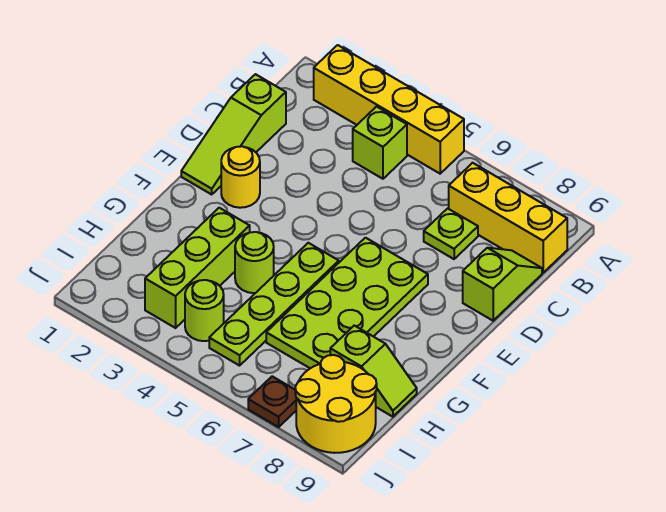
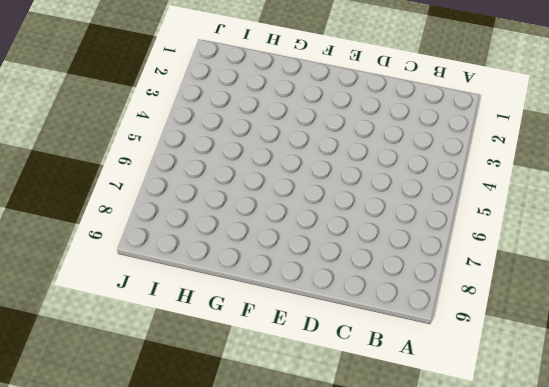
none -> yellow brick A2:A5 level 1
none -> lime brick B4 level 1
none -> yellow brick B7:B9 level 1

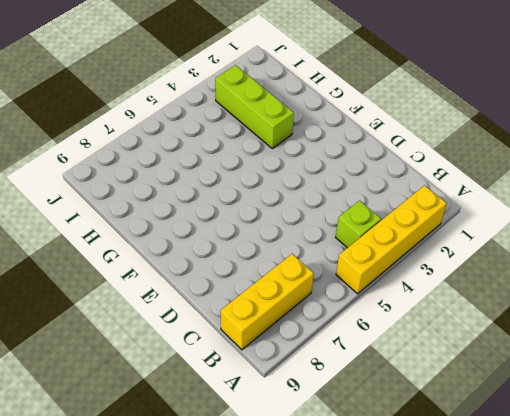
none -> lime slope C1:E1 level 1 top C
none -> lime plate C7 level 1
none -> lime slope C9:D9 level 1 top D

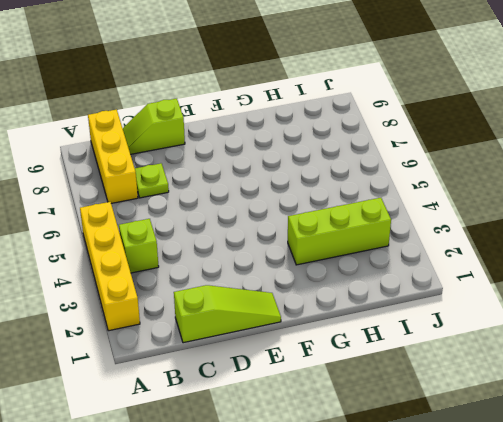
none -> yellow round brick E2 level 1
none -> lime plate E6:H7 level 1
none -> lime plate F5:I5 level 1

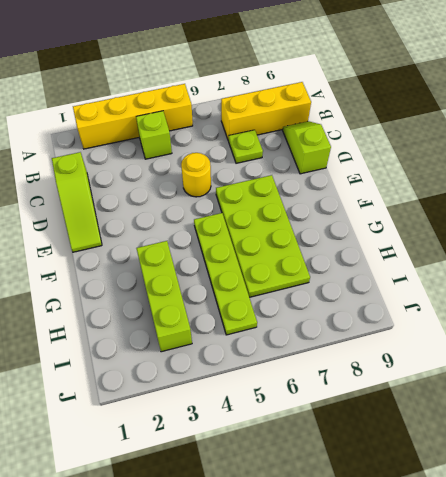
yellow round brick D5 level 1 -> yellow round brick E2 level 1
none -> lime round brick G4 level 1
none -> lime slope H8:H9 level 1 top 8
none -> lime round brick I4 level 1

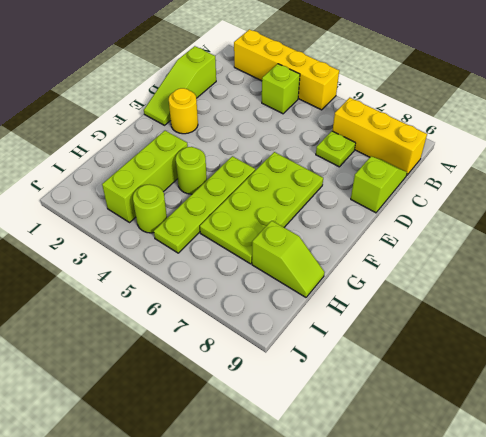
none -> yellow round brick I8:J9 level 1
none -> brown plate J7 level 1

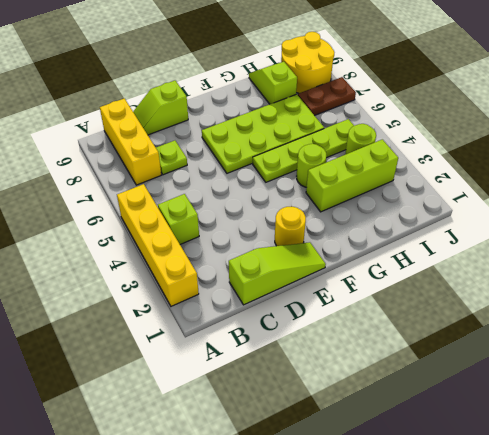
brown plate I7:J7 level 1 -> brown plate J7 level 1

